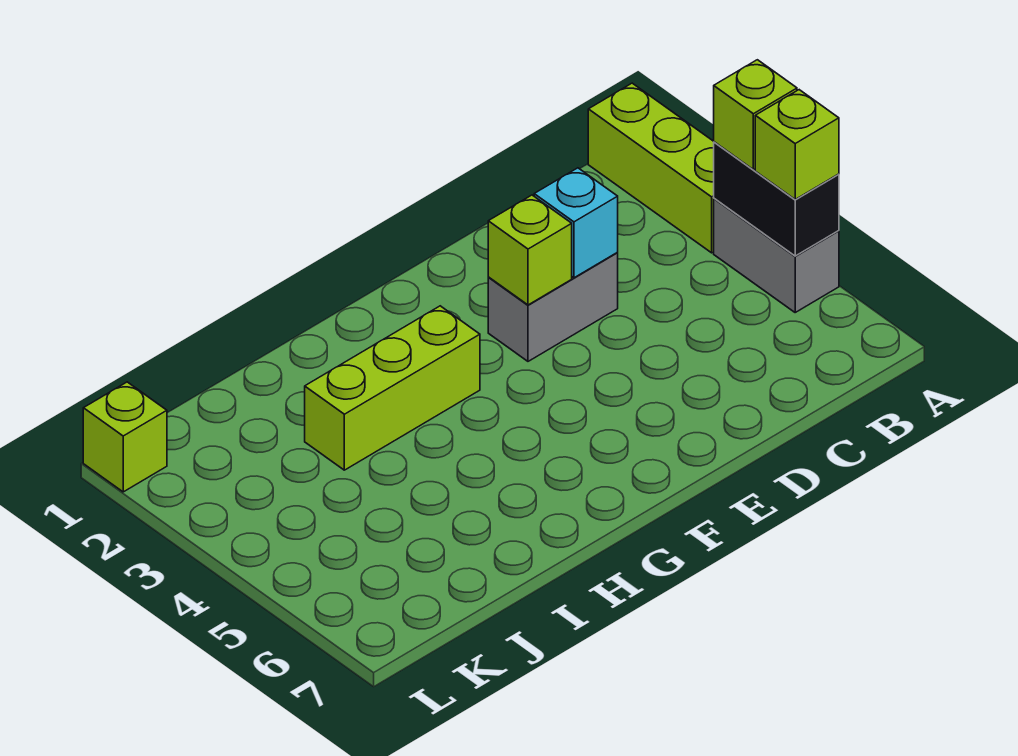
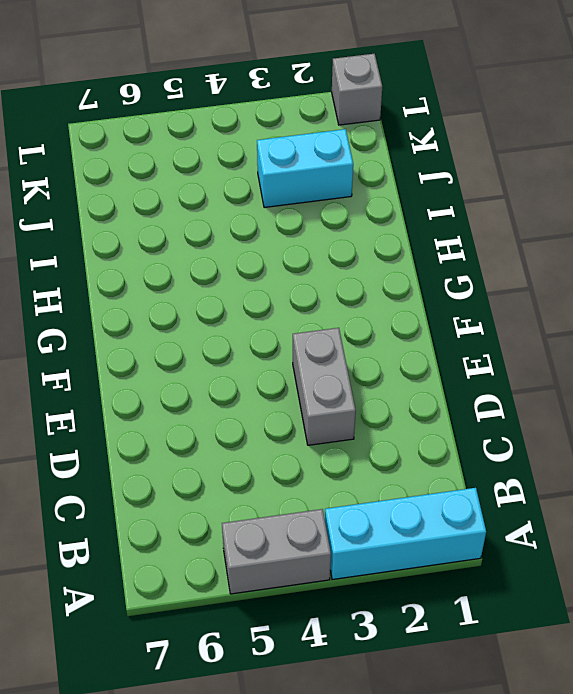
cyan brick A1:A3 level 1 -> lime brick A1:A3 level 1
cyan brick J2:J3 level 1 -> none
grey brick L1 level 1 -> lime brick L1 level 1
none -> lime brick G3:I3 level 1
none -> black brick A4:A5 level 2

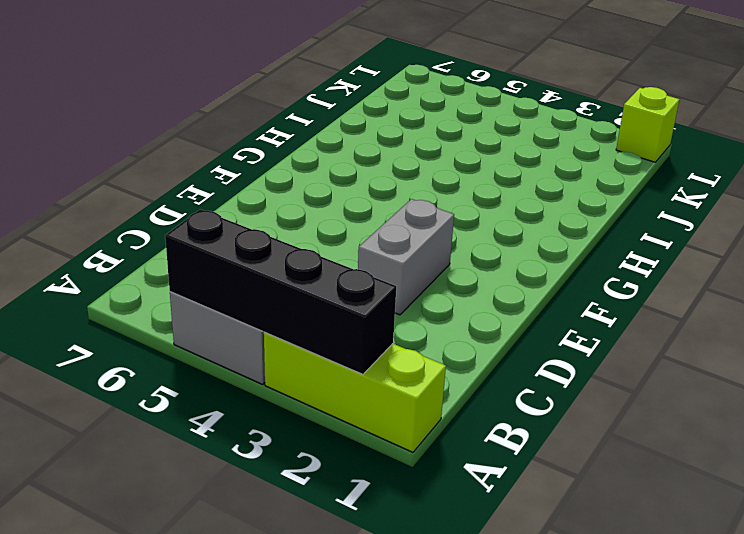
black brick A2:A5 level 2 -> black brick A4:A5 level 2
none -> lime brick G3:I3 level 1
none -> cyan brick D3 level 2

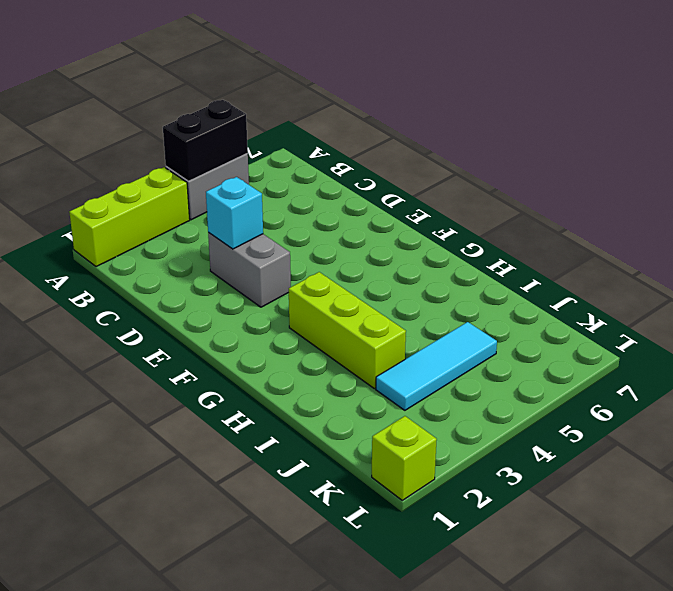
cyan tile J3:J5 level 1 -> none
none -> lime brick E3 level 2
none -> lime brick A4 level 3

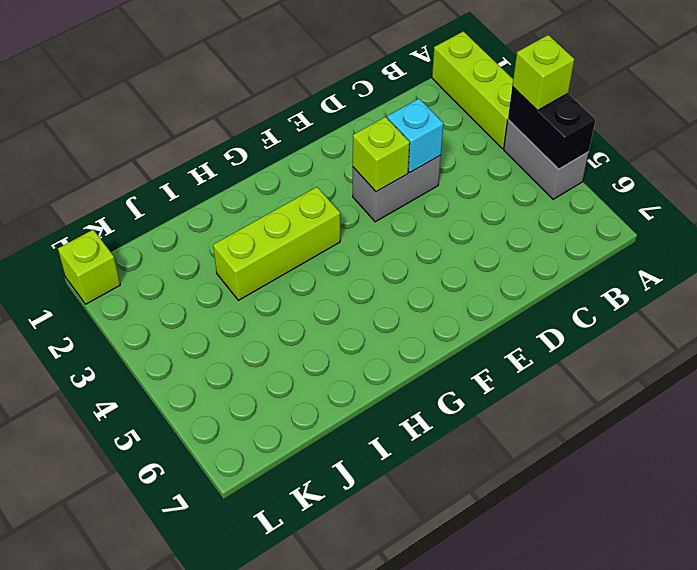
none -> lime brick A5 level 3

